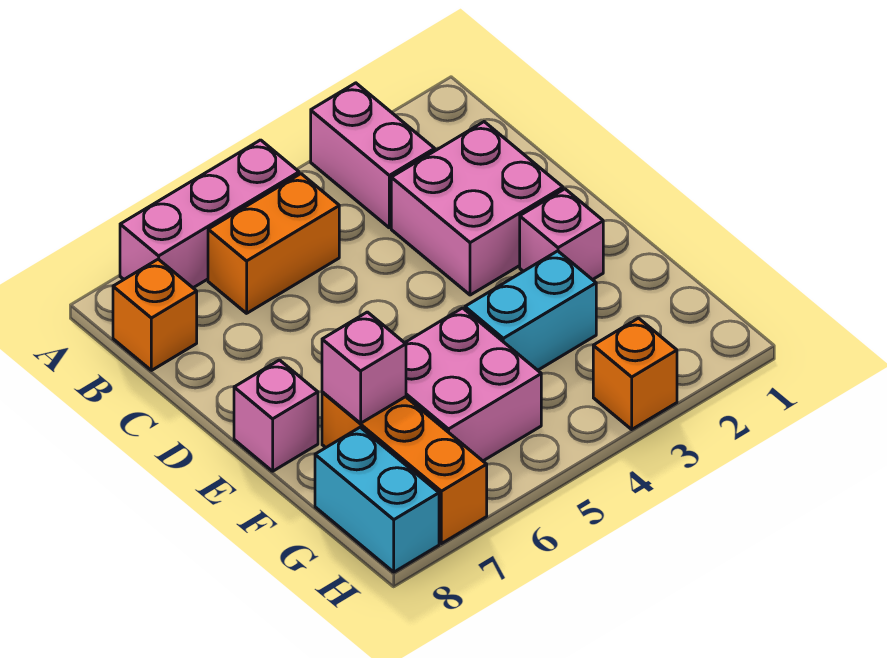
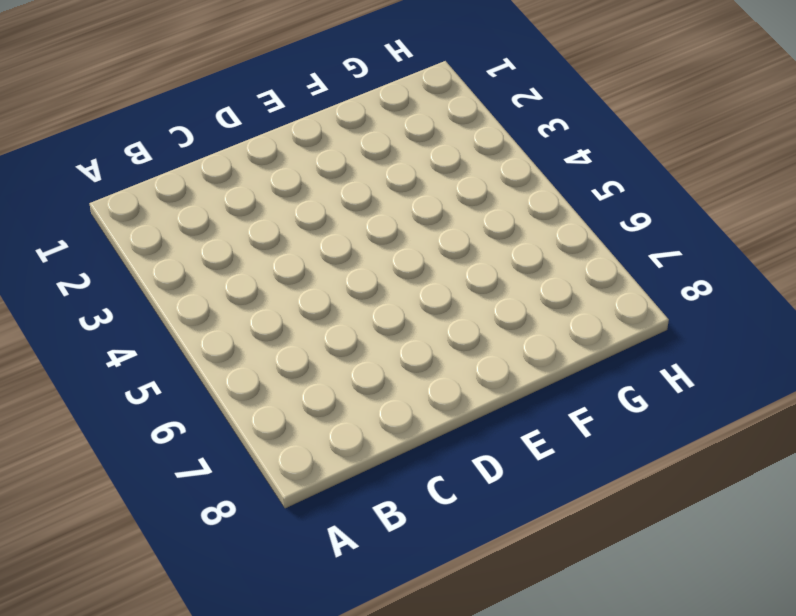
none -> pink brick A3:B3 level 1
none -> pink brick A5:A7 level 1
none -> orange brick B5:B6 level 1

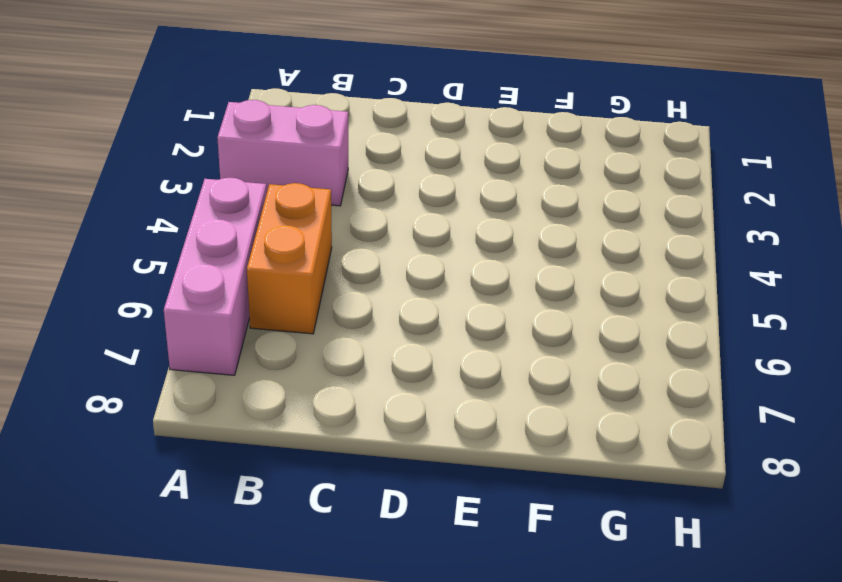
none -> orange brick B8 level 1
none -> pink brick C2:D3 level 1
none -> pink brick E2 level 1

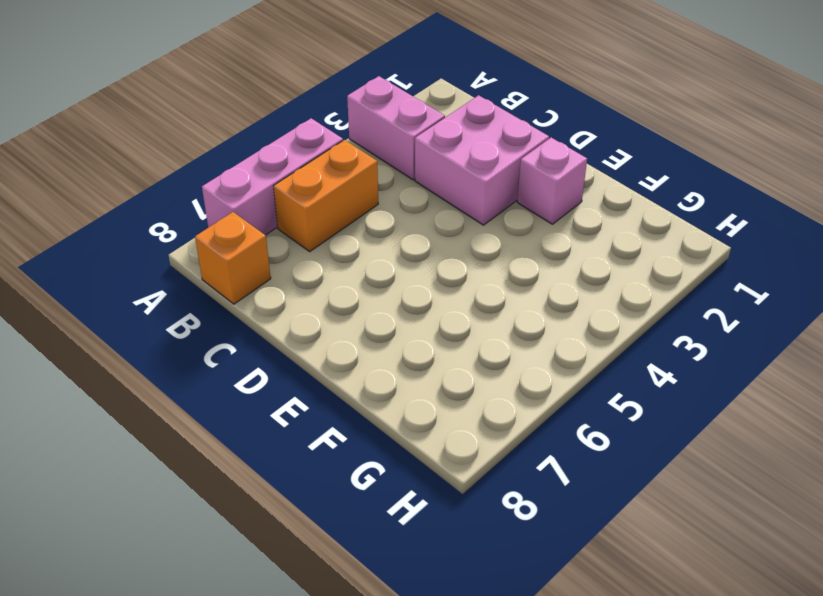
none -> pink brick E8 level 1
none -> cyan brick F3:F4 level 1
none -> pink brick F5:G6 level 1

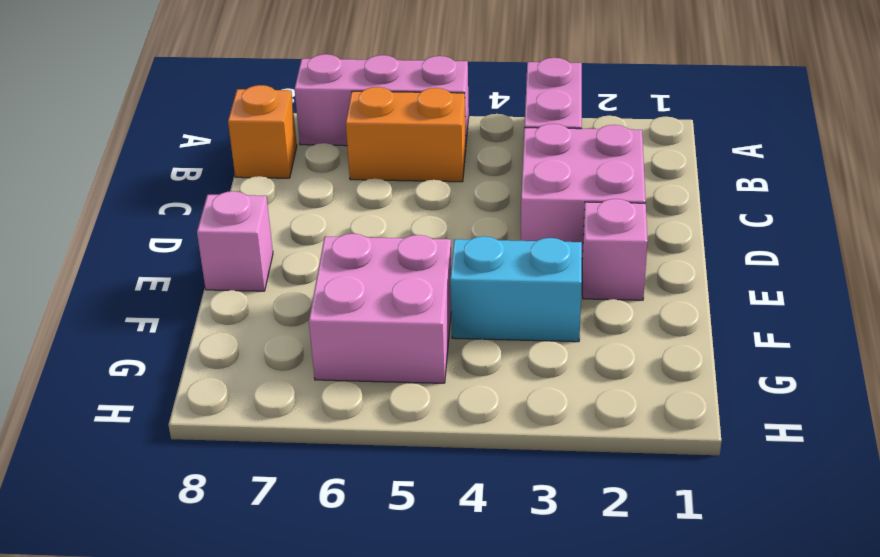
none -> orange brick F7:H7 level 1
none -> cyan brick G8:H8 level 1
none -> orange brick H3 level 1

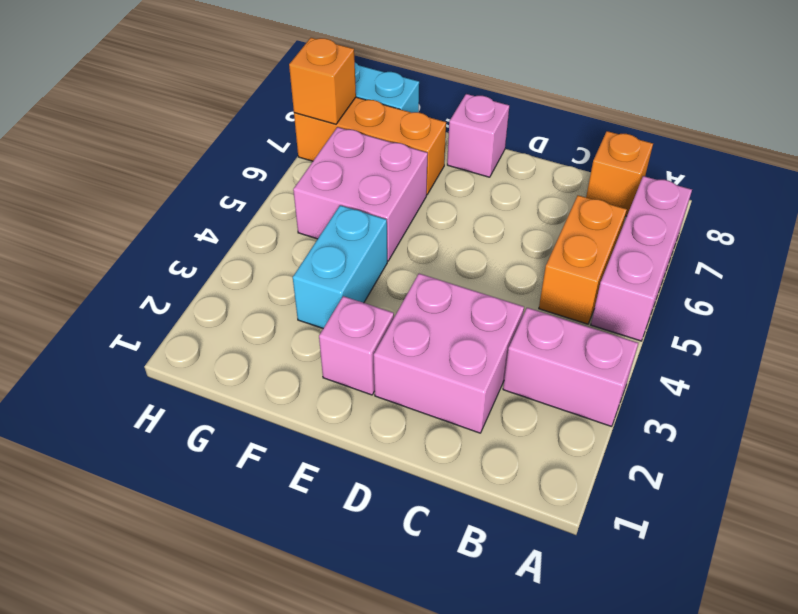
orange brick H7 level 2 -> orange brick H3 level 1
none -> pink brick F7 level 2

